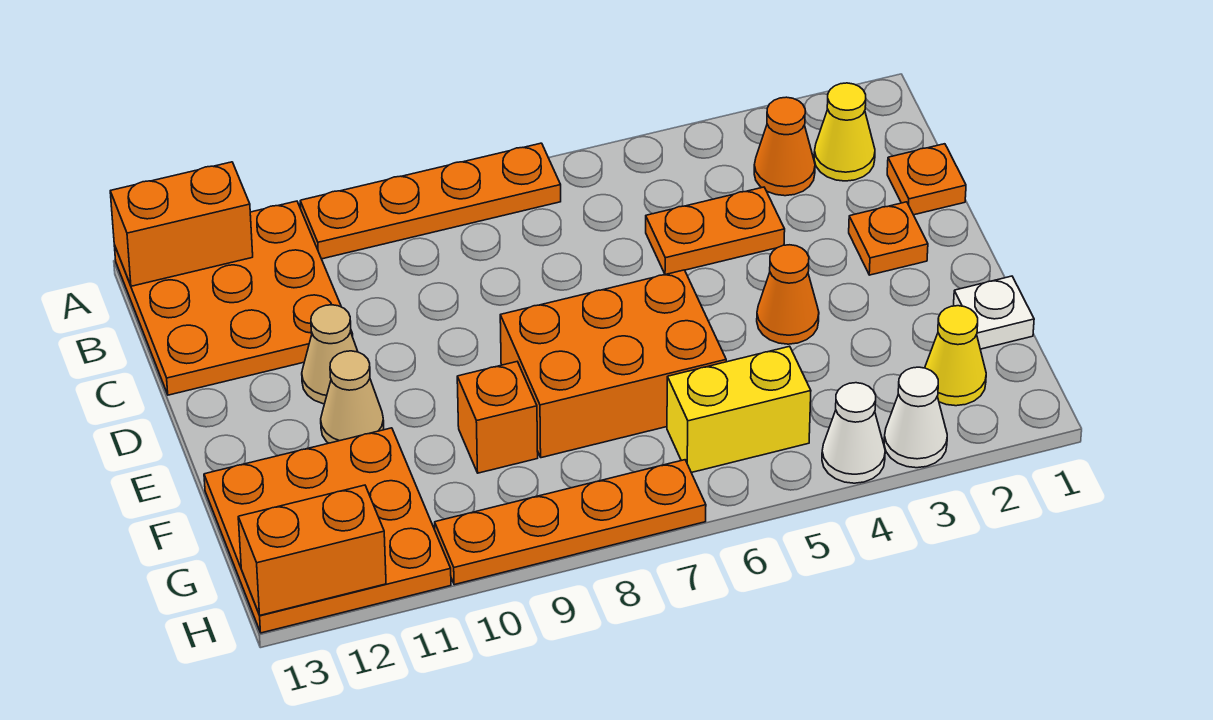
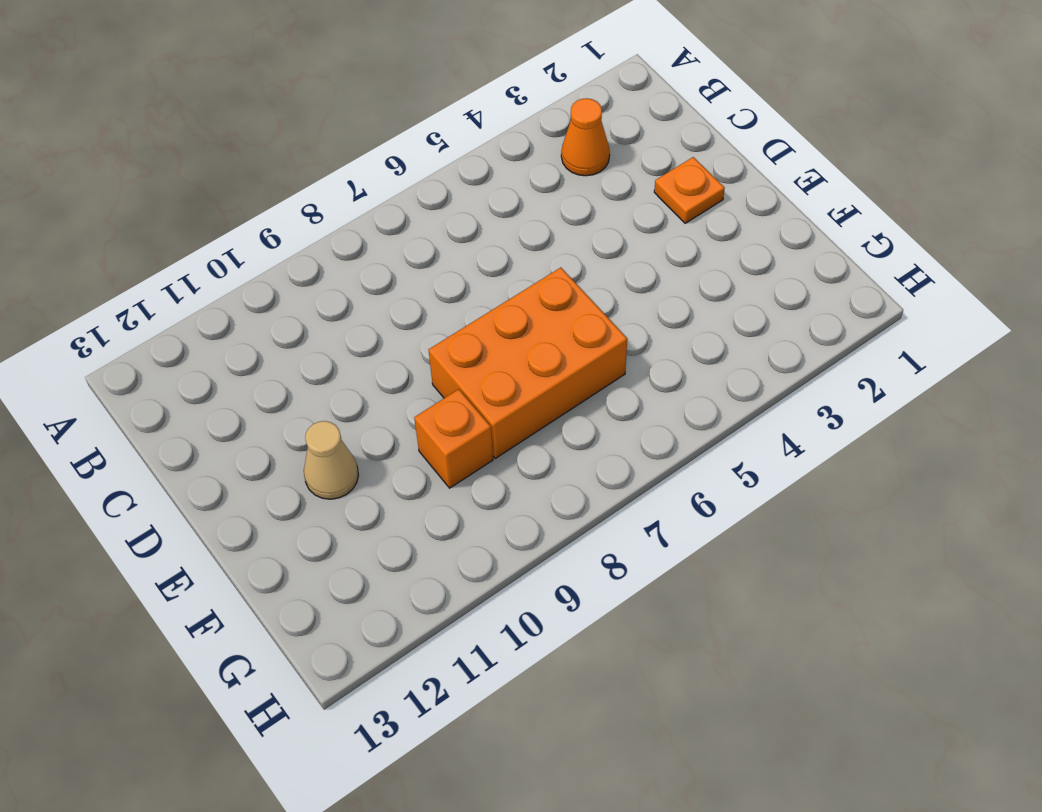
none -> orange plate A7:A10 level 1
none -> orange plate A11:C13 level 1
none -> yellow cone B2 level 1

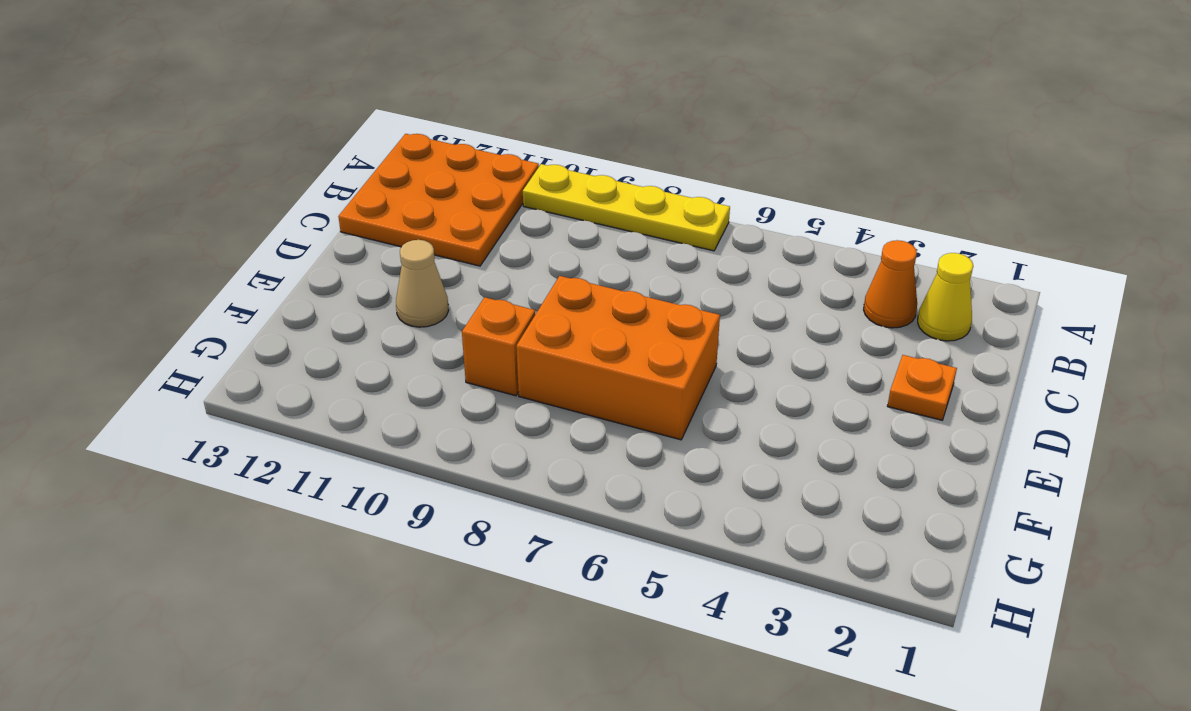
yellow plate A7:A10 level 1 -> orange plate A7:A10 level 1
none -> orange plate C1 level 1
none -> orange plate C4:C5 level 1
none -> tan cone D11 level 1

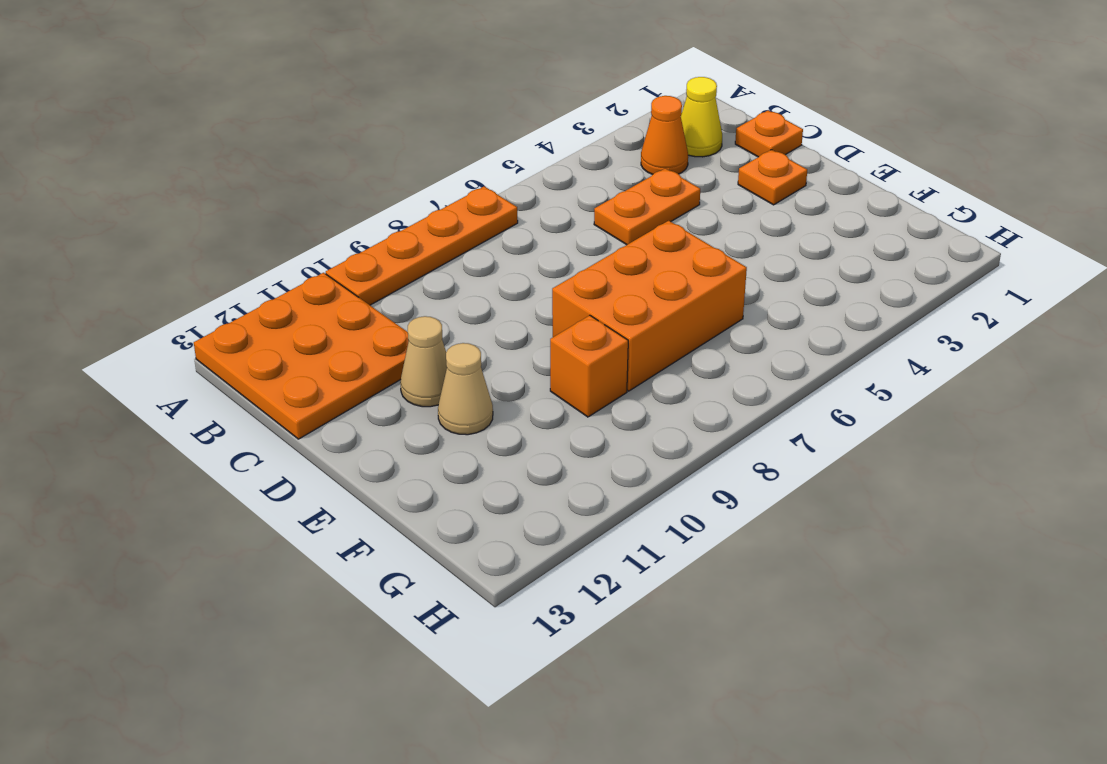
none -> orange cone E4 level 1
none -> white plate F1 level 1
none -> orange plate F11:H13 level 1

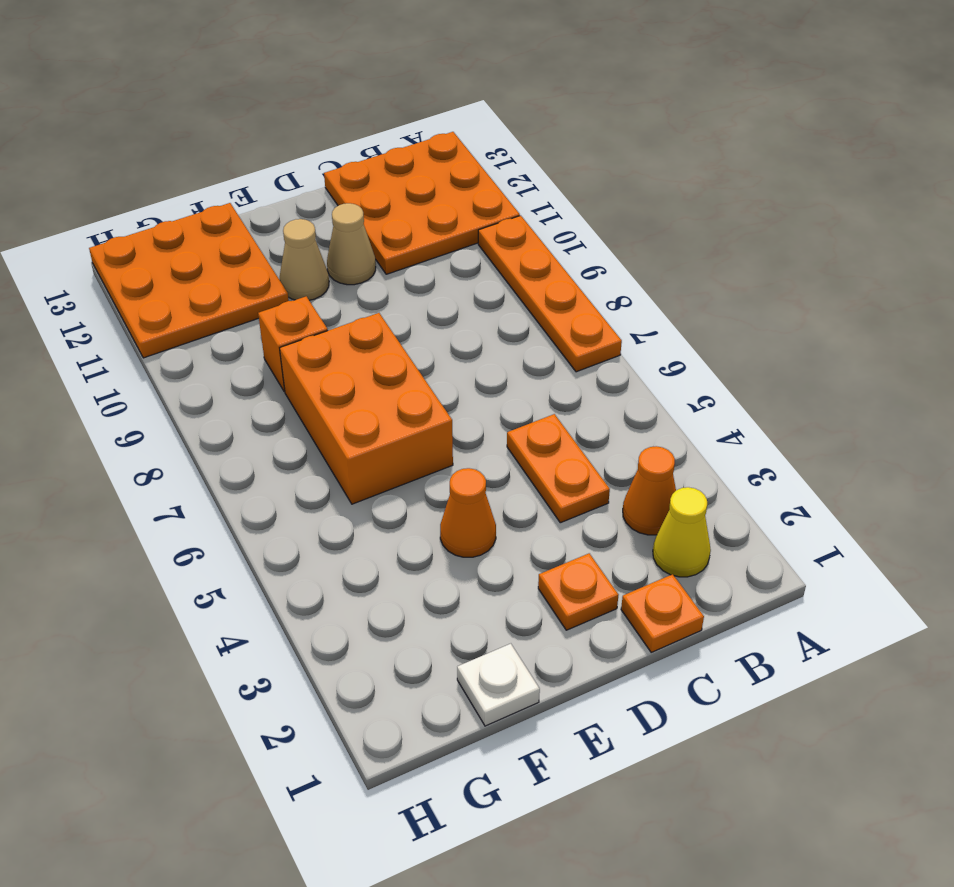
none -> yellow cone G2 level 1
none -> yellow brick G5:G6 level 1
none -> white cone H3 level 1

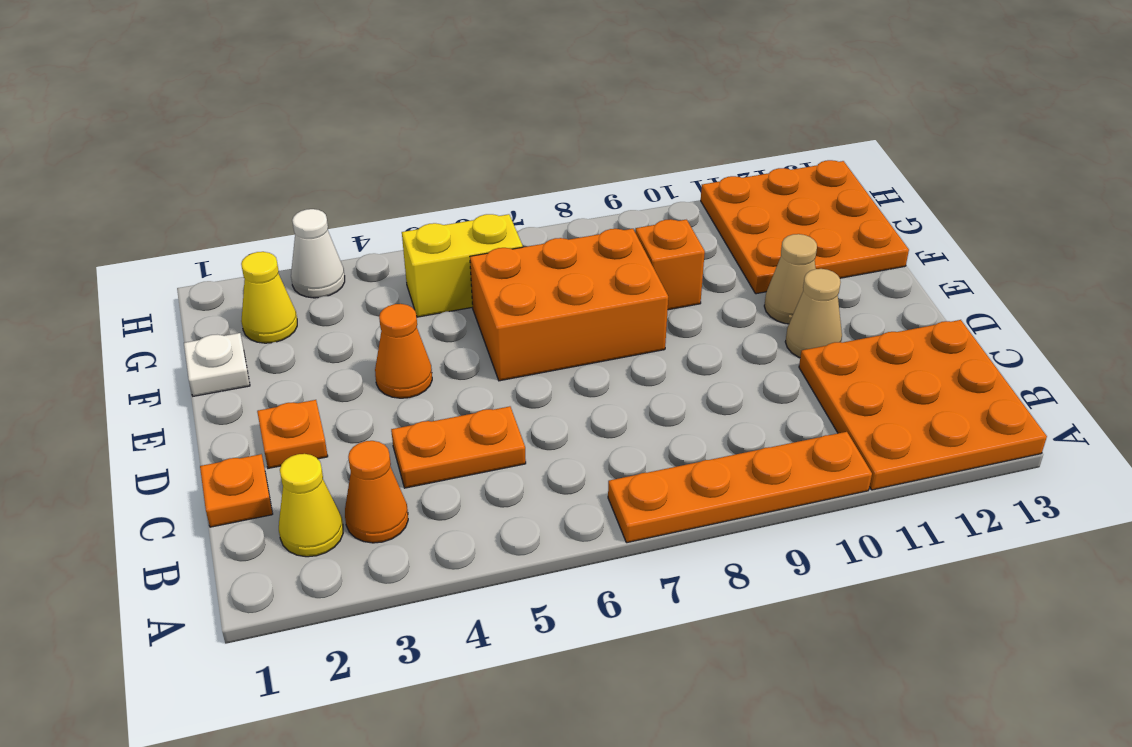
none -> white cone H4 level 1
none -> orange plate H7:H10 level 1
none -> orange brick A12:A13 level 2

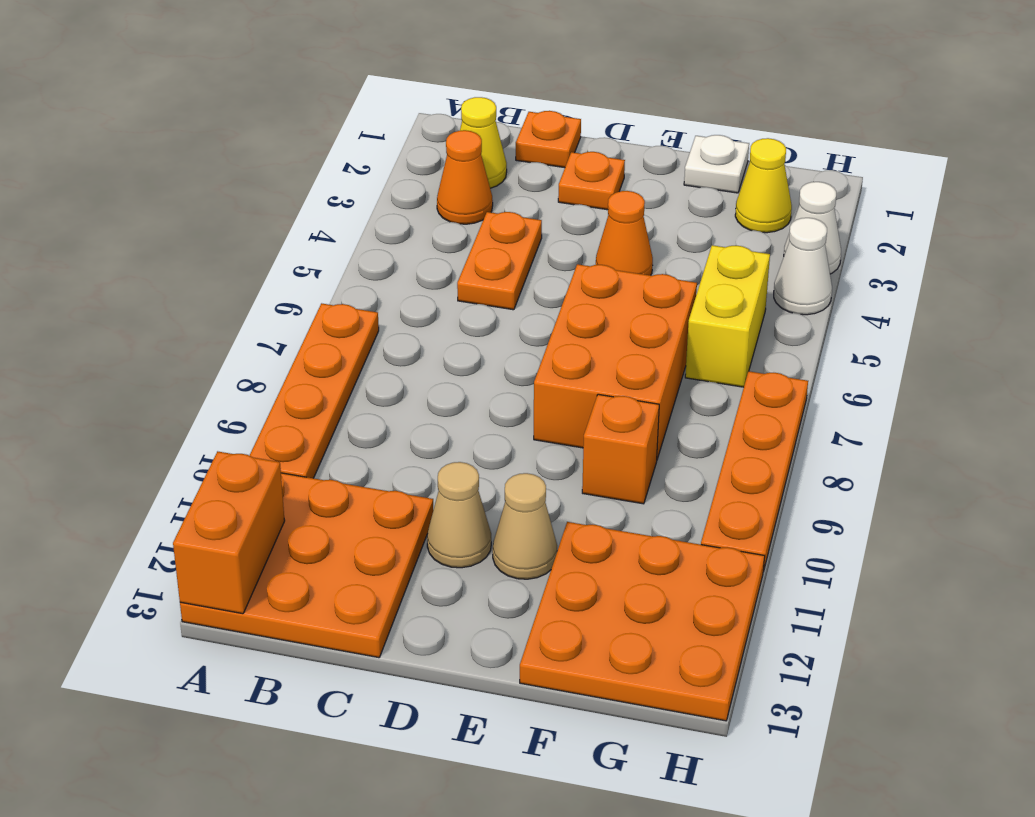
none -> orange brick H12:H13 level 2

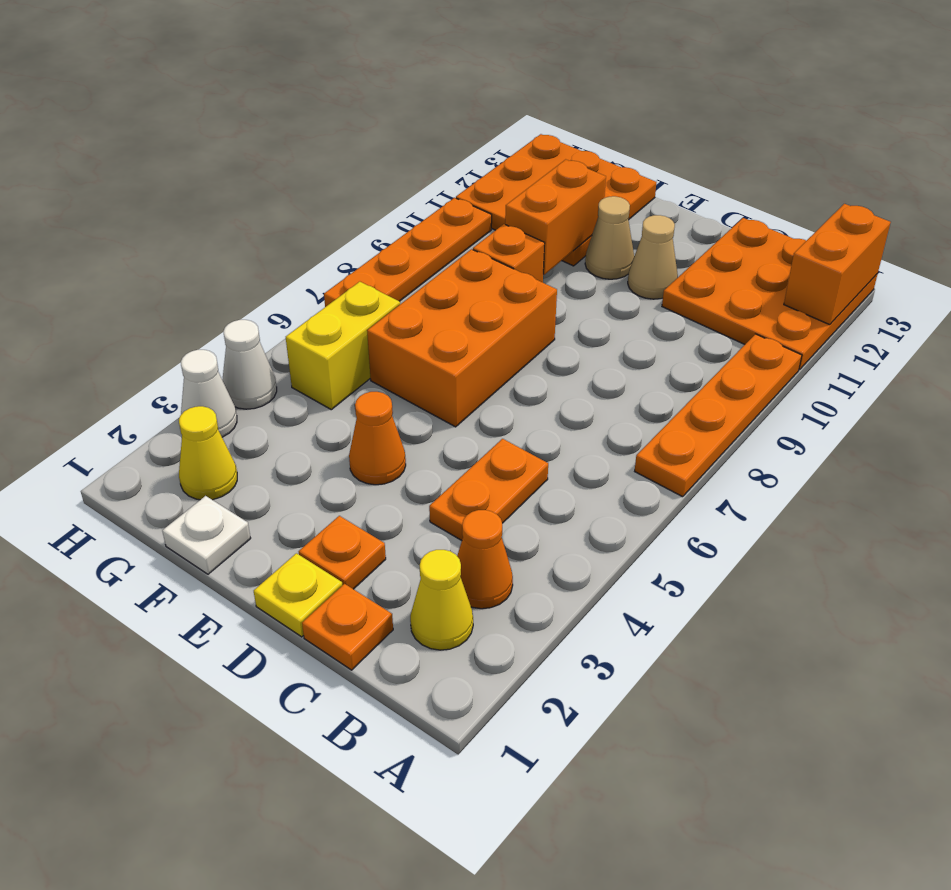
yellow plate D1 level 1 -> none
orange brick F10:F11 level 2 -> orange brick H12:H13 level 2

